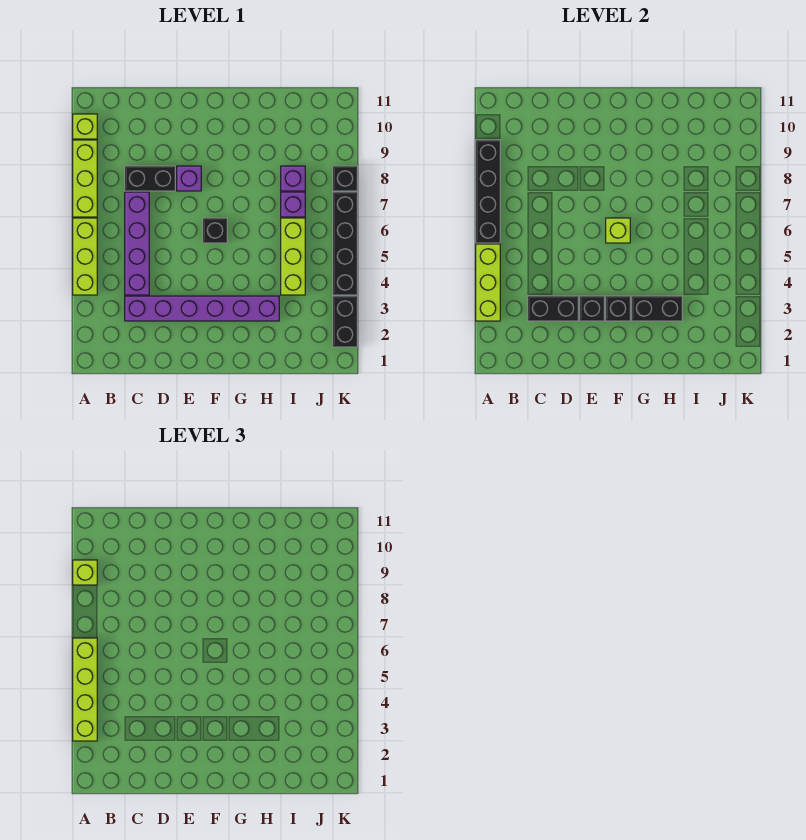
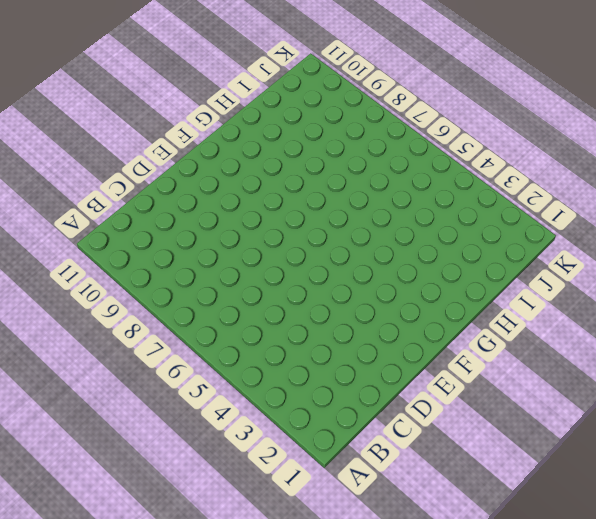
none -> lime brick A4:A6 level 1
none -> lime brick A7:A9 level 1
none -> lime brick A10 level 1

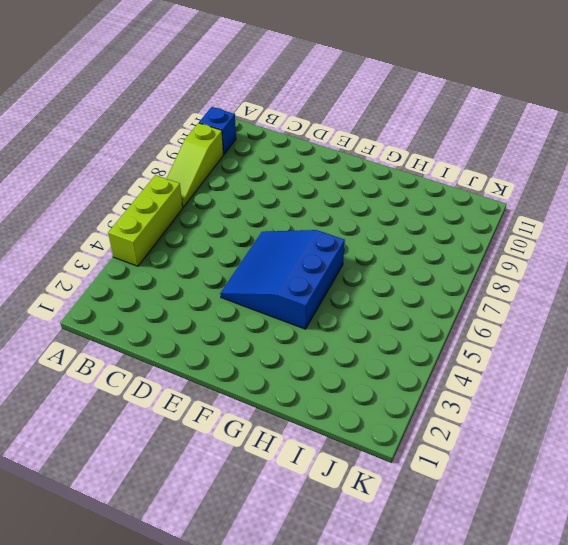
lime slope A7:A9 level 1 top 9 -> lime brick A7:A9 level 1
blue brick A10 level 1 -> lime brick A10 level 1
blue slope E4:G6 level 1 top G -> black brick F6 level 1
none -> purple brick C3:H3 level 1
none -> purple brick C4:C7 level 1
none -> black brick C8:D8 level 1

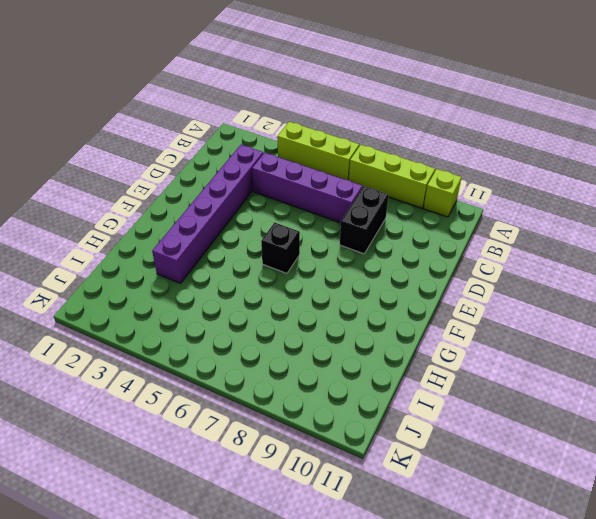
none -> purple brick E8 level 1
none -> lime brick I4:I6 level 1
none -> purple brick I7 level 1

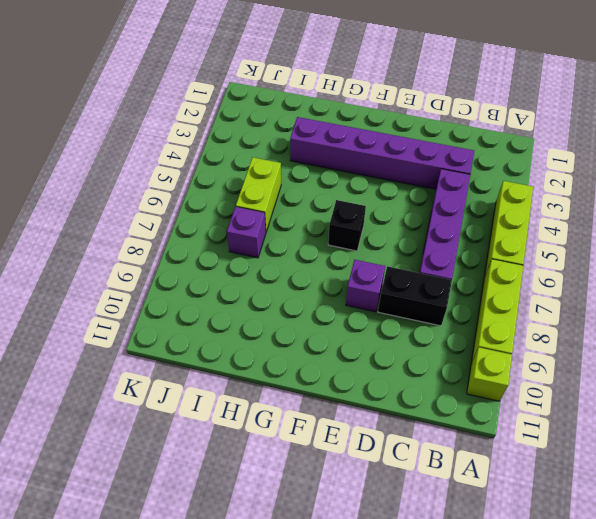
lime brick I5:I6 level 1 -> lime brick I4:I6 level 1
none -> purple brick I8 level 1
none -> black brick K2:K3 level 1
none -> black brick K4:K7 level 1

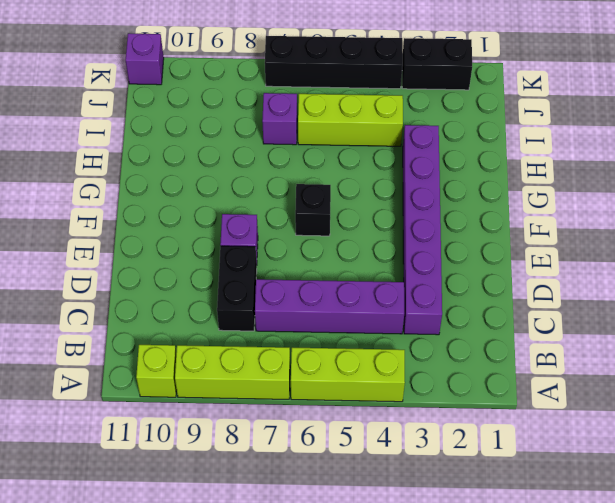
purple brick K11 level 1 -> purple brick I8 level 1
none -> black brick K8 level 1
none -> lime brick A3:A5 level 2
none -> black brick A6:A9 level 2

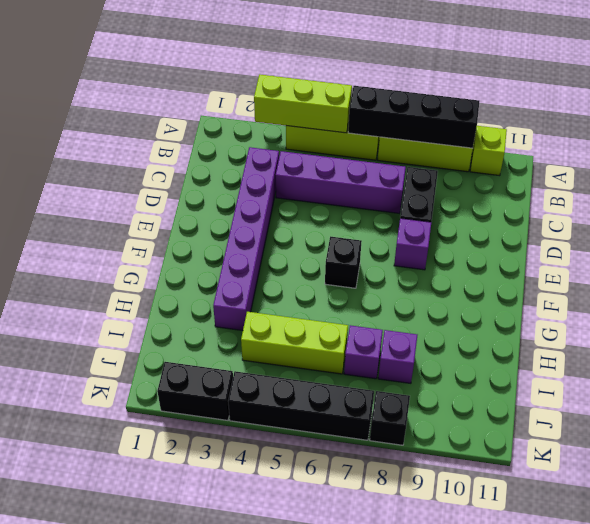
none -> black brick C3:D3 level 2
none -> black brick E3 level 2
none -> black brick F3 level 2

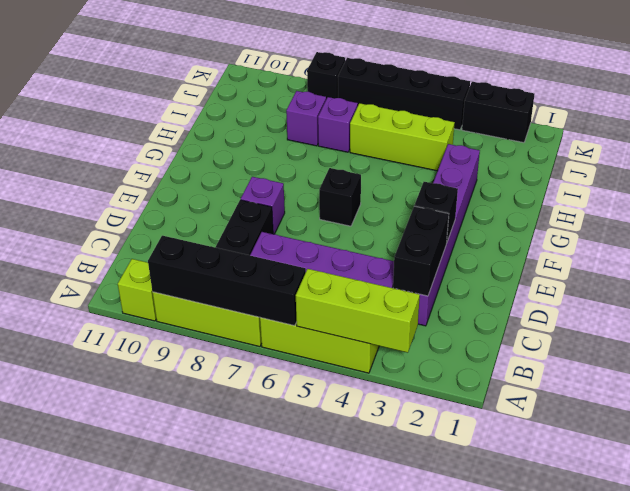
none -> black brick F3 level 2
none -> lime brick F6 level 2
none -> black brick G3:H3 level 2

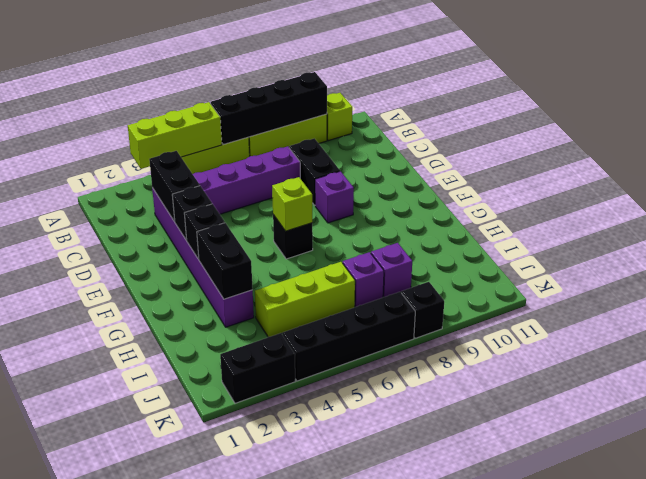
none -> lime brick A3:A6 level 3
none -> lime brick A9 level 3

